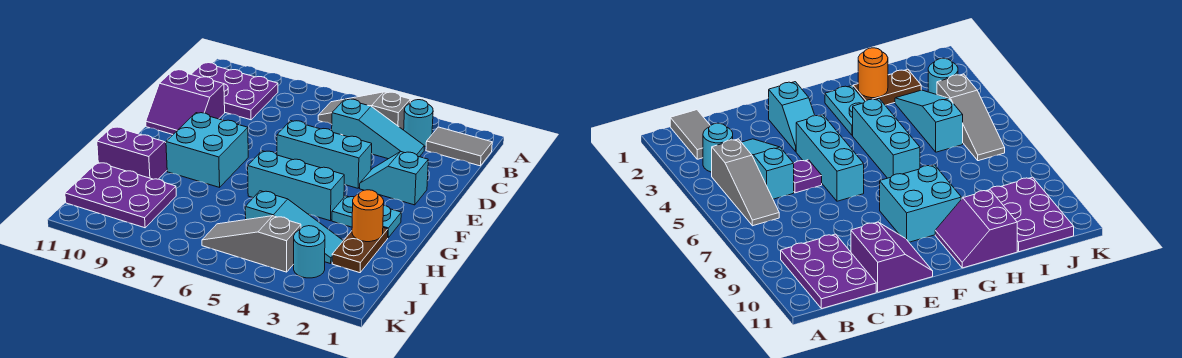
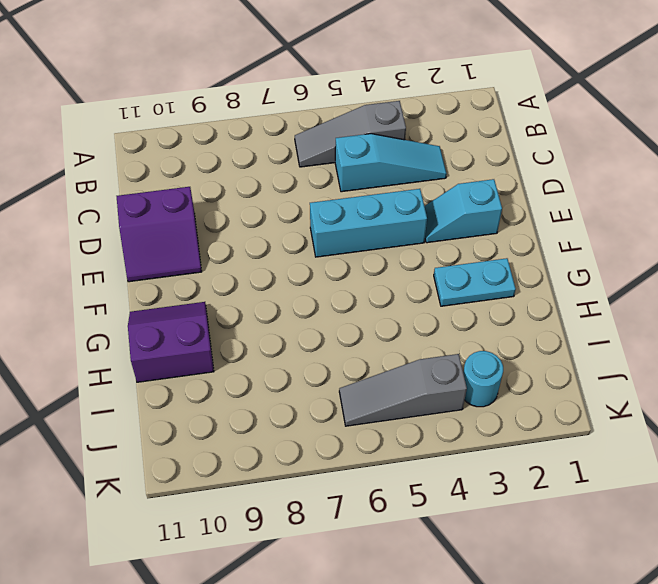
none -> grey tile B1:B2 level 1
none -> cyan round brick B3 level 1
none -> purple plate B9:C11 level 1

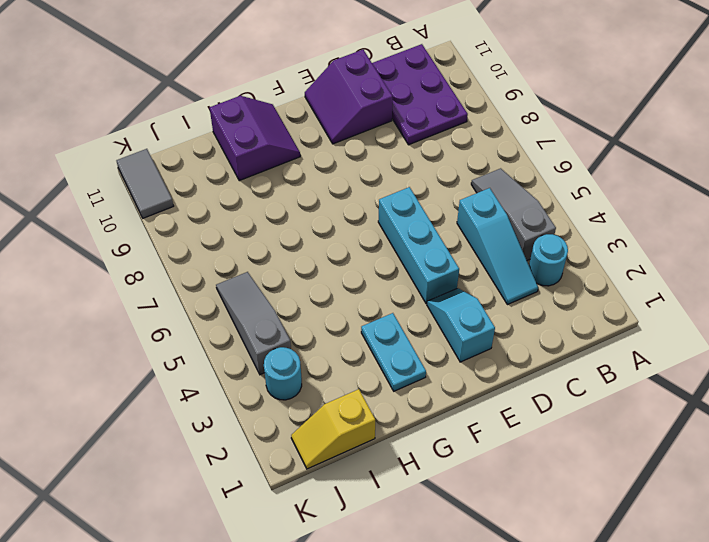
yellow slope I1:J1 level 1 top I -> none
grey tile K10:K11 level 1 -> grey tile B1:B2 level 1
none -> purple plate D5 level 1
none -> cyan brick F8:G9 level 1
none -> cyan brick G4:G6 level 1

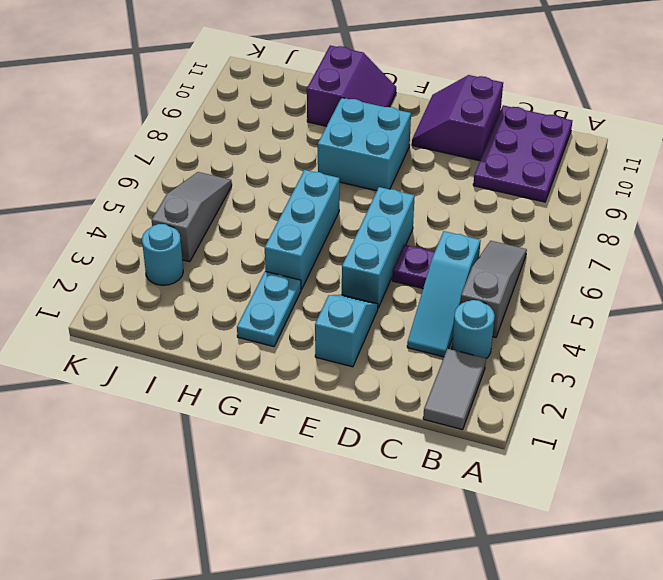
none -> brown plate H2:I2 level 1
none -> cyan slope I3:I5 level 1 top 5
none -> purple plate I9:J11 level 1

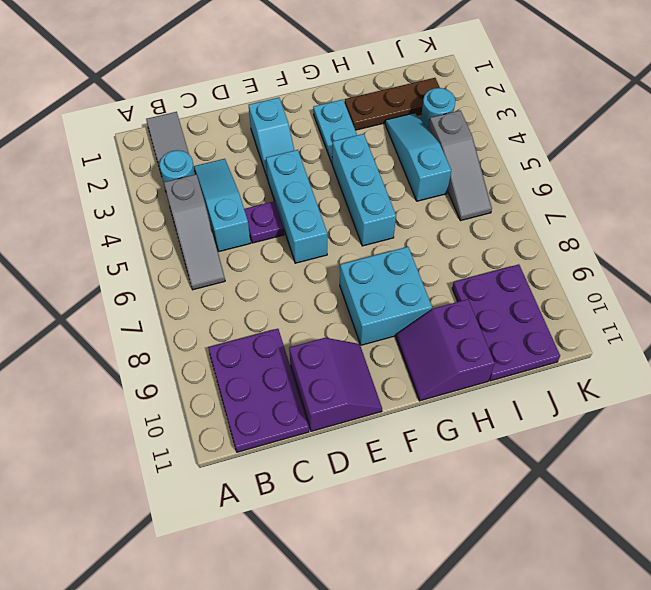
brown plate H2:J2 level 1 -> brown plate H2:I2 level 1
none -> orange round brick H2 level 2

